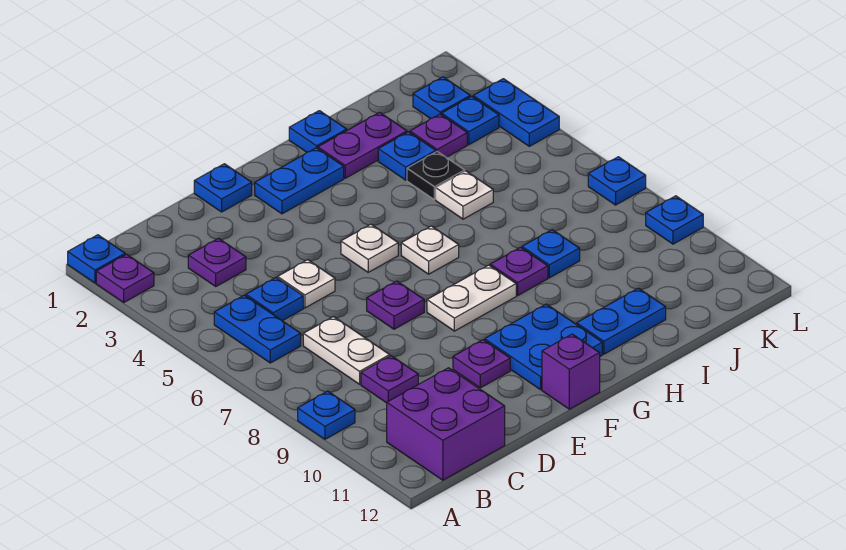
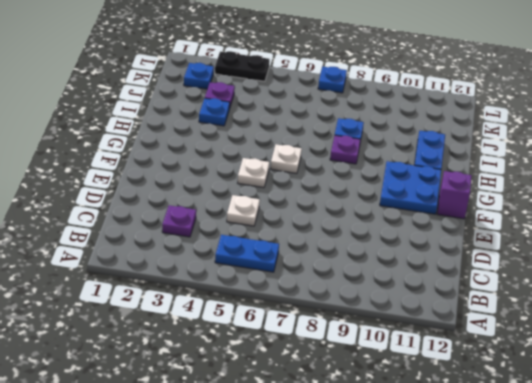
black plate L3:L4 level 1 -> blue plate L3:L4 level 1
none -> blue plate A1 level 1
none -> purple plate A2 level 1
none -> blue plate A9 level 1
none -> purple brick B11:C12 level 1

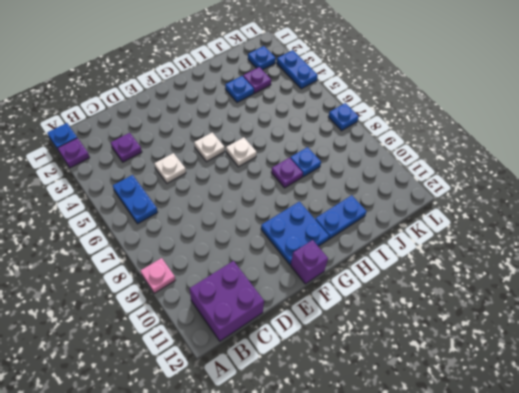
pink plate A9 level 1 -> blue plate A9 level 1
none -> blue plate C5 level 1
none -> white plate C7:C8 level 1
none -> purple plate C9 level 1
none -> blue plate E1 level 1

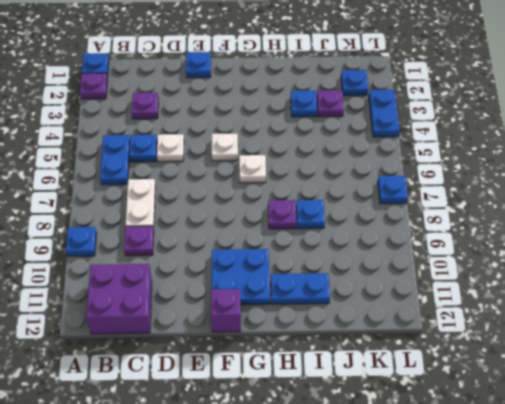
none -> purple plate E7 level 1
none -> purple plate E10 level 1
none -> blue plate F2:G2 level 1
none -> white plate F8:G8 level 1

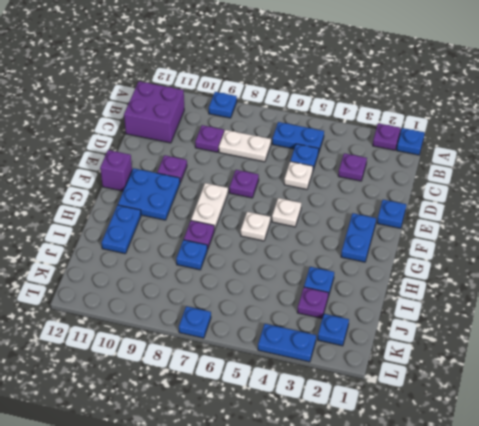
none -> blue plate H1 level 1
none -> purple plate H2:I2 level 1
none -> black plate I4 level 1
none -> white plate I5 level 1

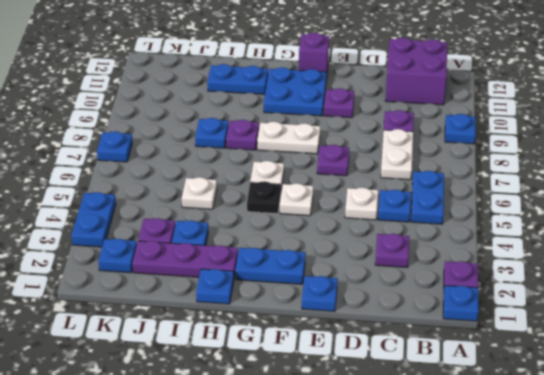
black plate G5 level 1 -> black plate I4 level 1
purple plate H2:J2 level 1 -> purple plate H2:I2 level 1
none -> blue plate K3 level 1
none -> blue plate L9 level 1

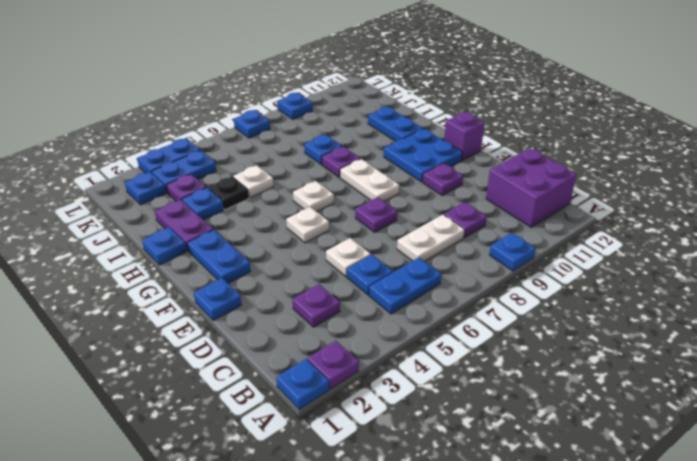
blue plate K3:K4 level 1 -> blue plate K3 level 1

